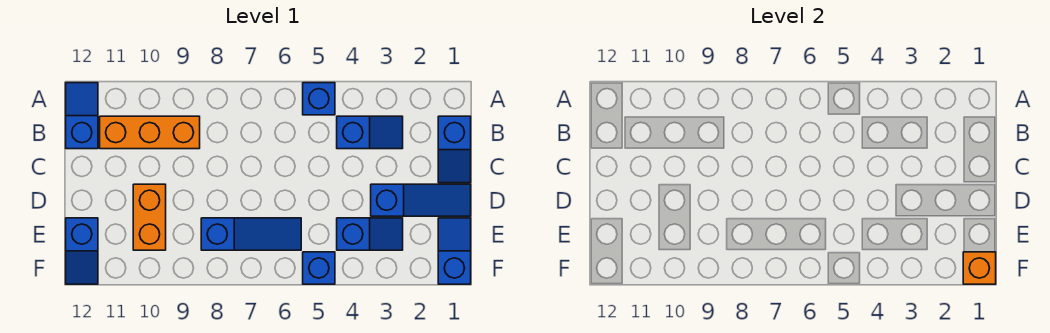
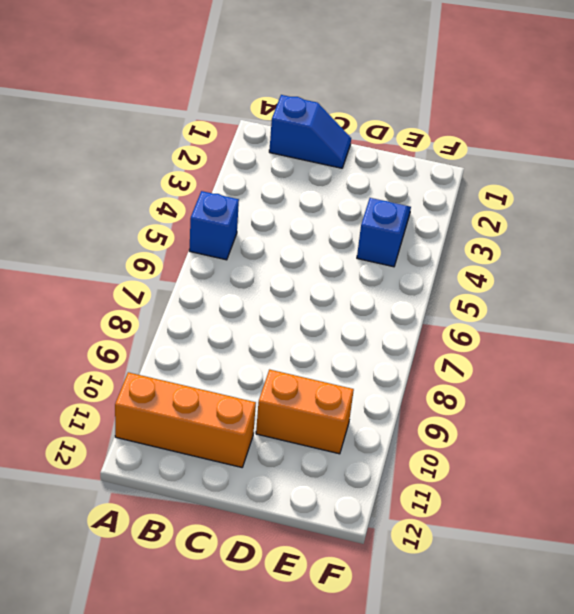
orange brick A11:C11 level 1 -> orange brick B9:B11 level 1
none -> blue slope A12:B12 level 1 top B
none -> blue slope B3:B4 level 1 top 4
none -> blue slope D1:D3 level 1 top 3

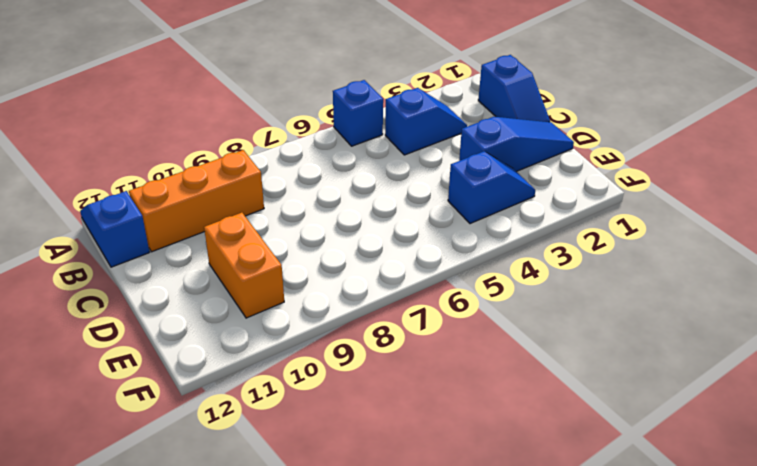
none -> blue slope E1:F1 level 1 top F
none -> blue slope E6:E8 level 1 top 8
none -> blue slope E12:F12 level 1 top E

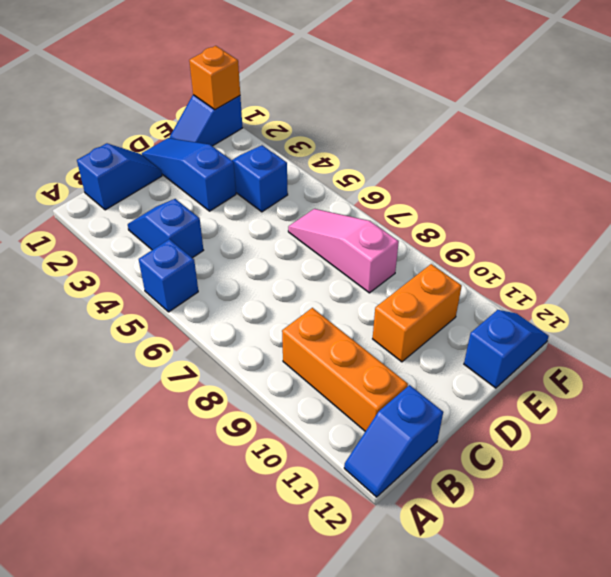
pink slope E6:E8 level 1 top 8 -> blue slope E6:E8 level 1 top 8
none -> blue brick F5 level 1

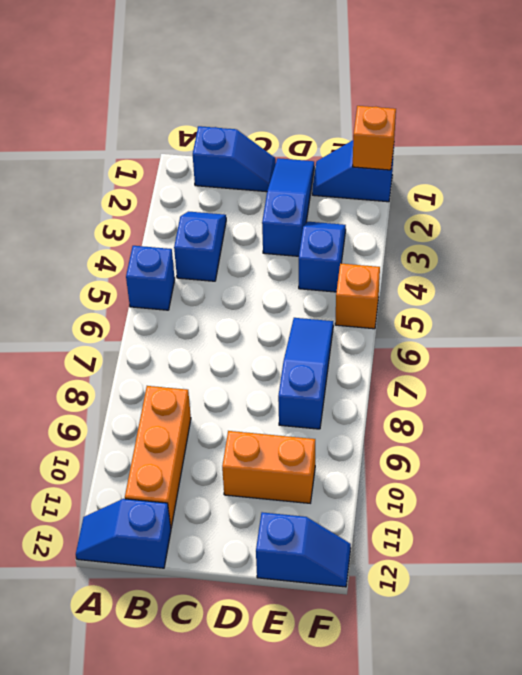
orange brick F5 level 1 -> blue brick F5 level 1

